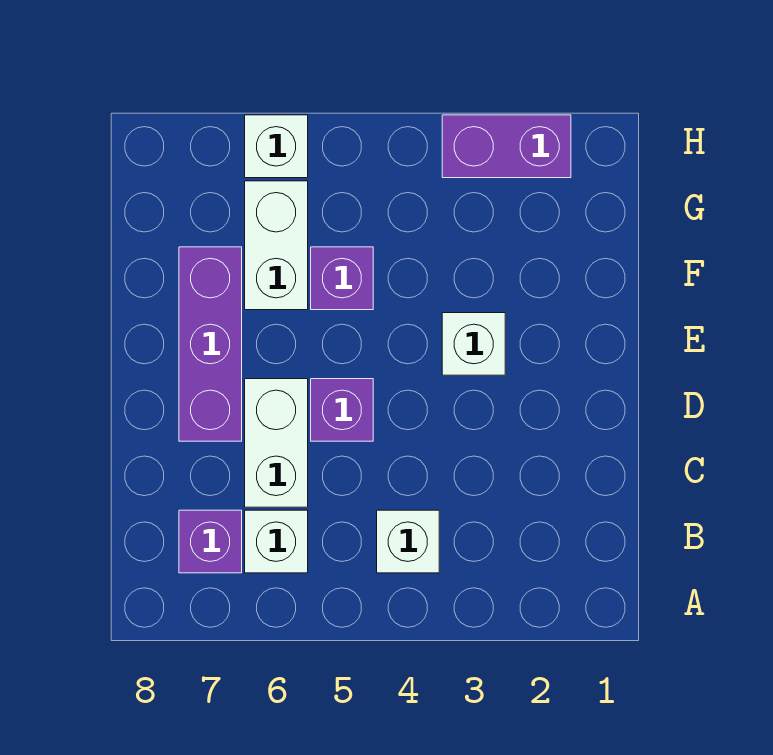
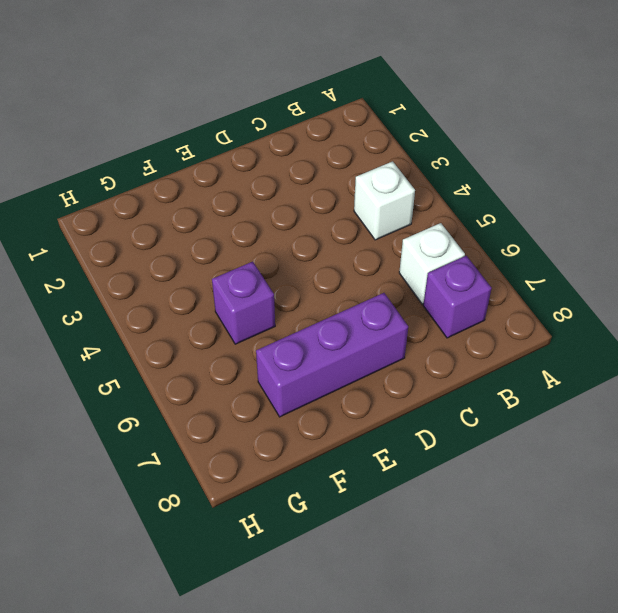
none -> white brick C6:D6 level 1
none -> purple brick D5 level 1

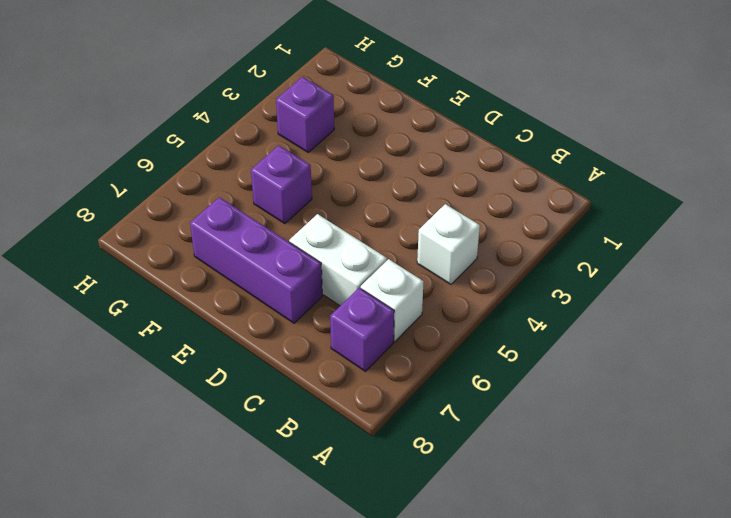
purple brick G3 level 1 -> purple brick D5 level 1
none -> white brick E3 level 1
none -> white brick F6:G6 level 1

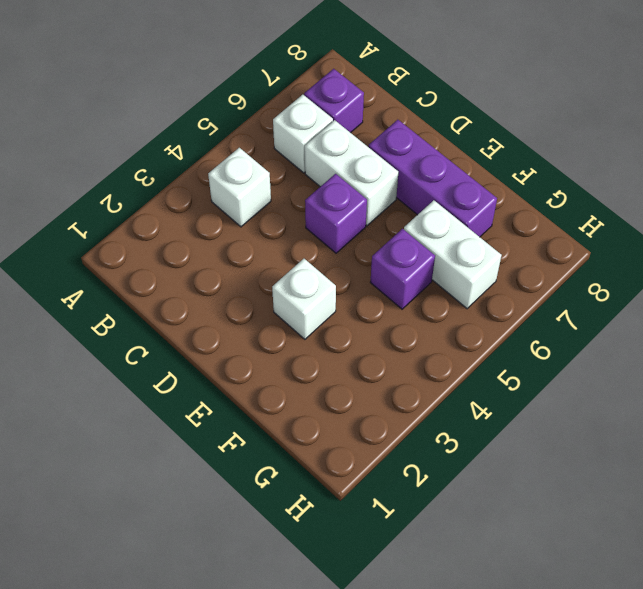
none -> purple brick H2:H3 level 1
none -> white brick H6 level 1

